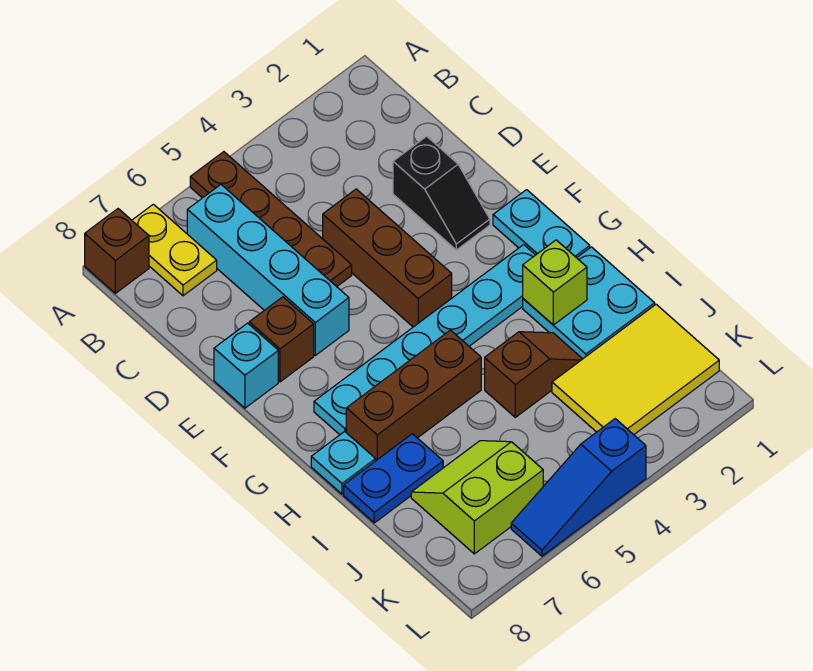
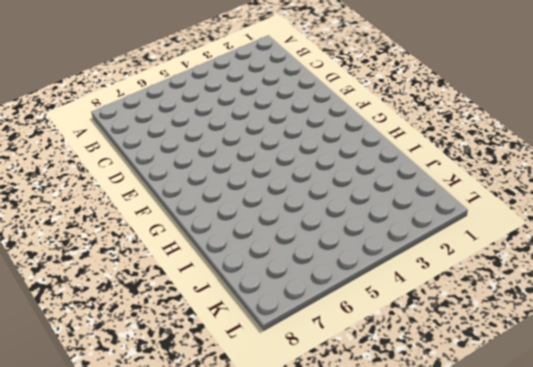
none -> brown plate A5:D5 level 1
none -> yellow plate A7:B7 level 1
none -> brown brick A8 level 1

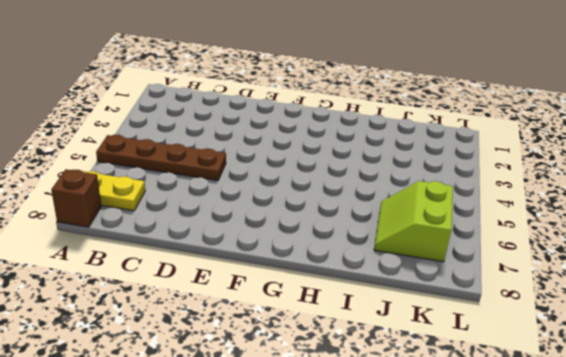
none -> cyan brick B6:E6 level 1
none -> black slope D2:E2 level 1 top D
none -> brown brick D4:F4 level 1

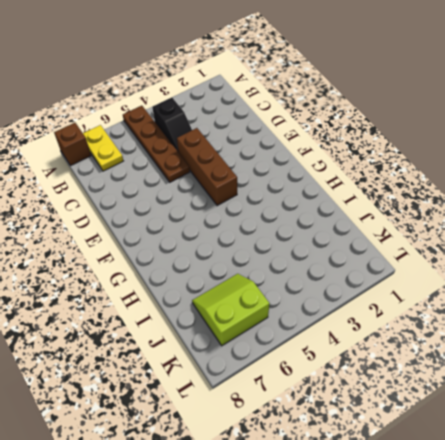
black slope B4:C4 level 1 top B -> black slope D2:E2 level 1 top D
none -> cyan brick B6:E6 level 1
none -> brown brick E7 level 1
none -> cyan brick E8 level 1

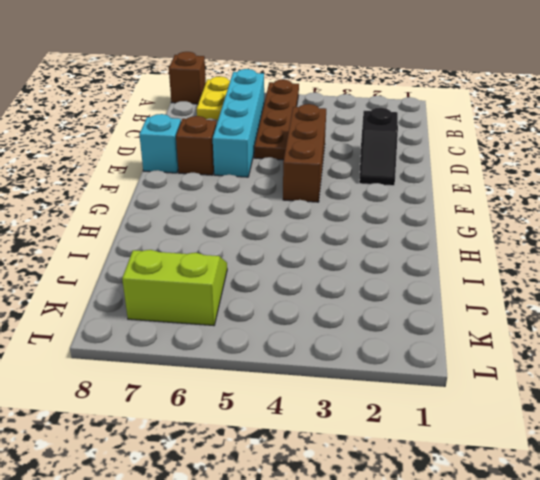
none -> cyan plate F1:G1 level 1
none -> cyan plate G2:G7 level 1
none -> cyan plate H1:I2 level 1

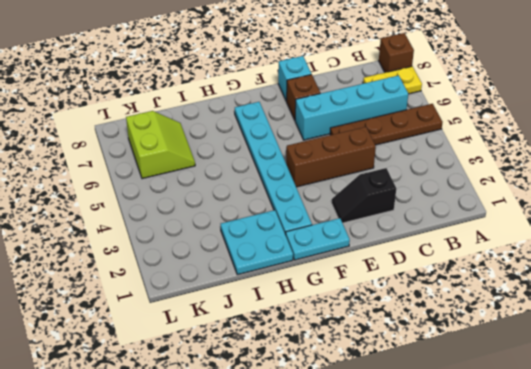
none -> brown brick H5:H7 level 1
none -> cyan plate H8 level 1
none -> brown slope I3:I4 level 1 top 4

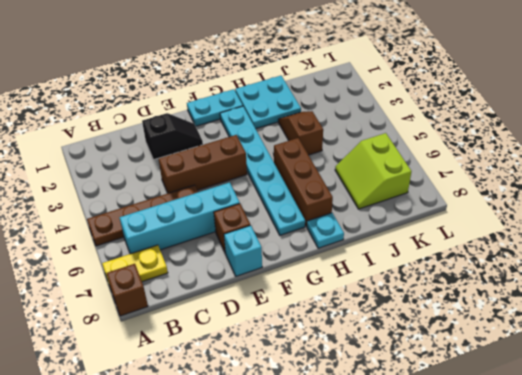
none -> blue plate I7:I8 level 1
none -> yellow tile J1:K3 level 1
none -> blue slope L4:L6 level 1 top 4

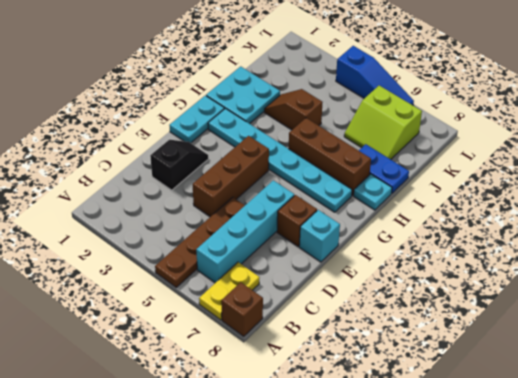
none -> yellow tile J1:K3 level 1
none -> lime brick H2 level 2

